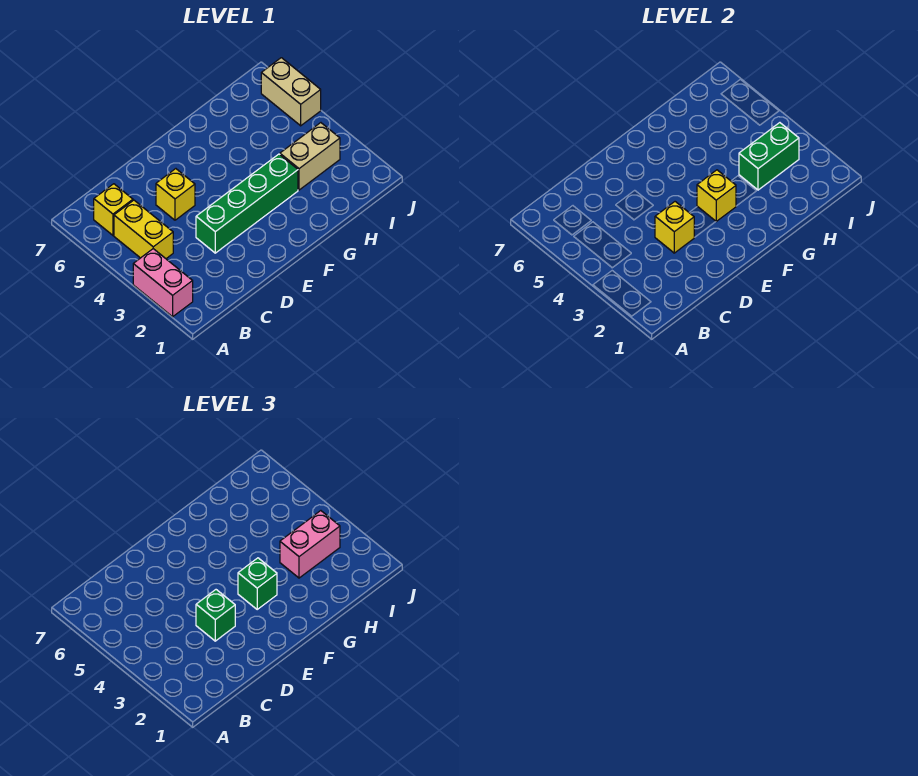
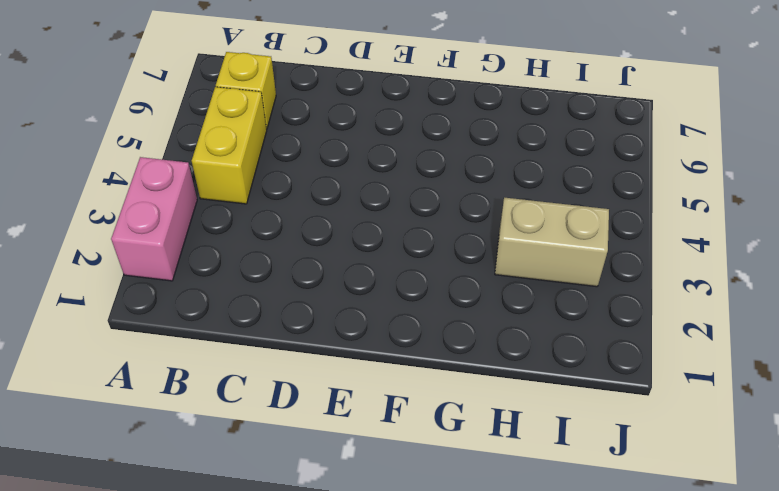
none -> green brick D3:G3 level 1
none -> yellow brick D5 level 1
none -> tan brick J5:J6 level 1

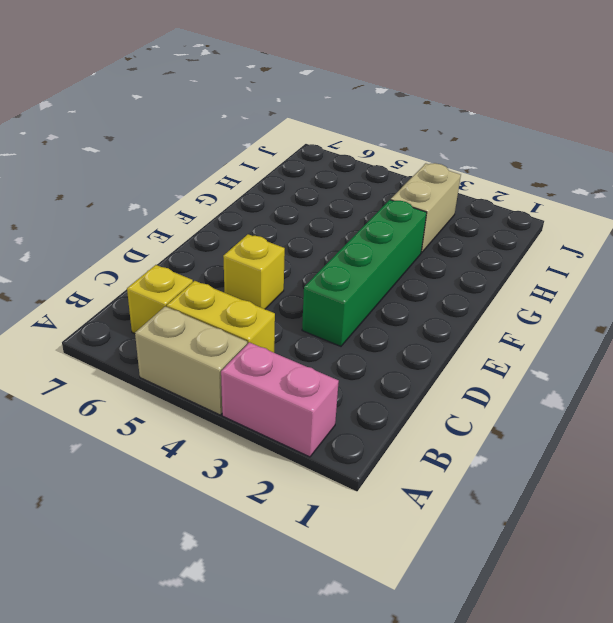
tan brick A4:A5 level 1 -> tan brick J5:J6 level 1
none -> yellow brick D3 level 2
none -> yellow brick F3 level 2
none -> green brick H3:I3 level 2

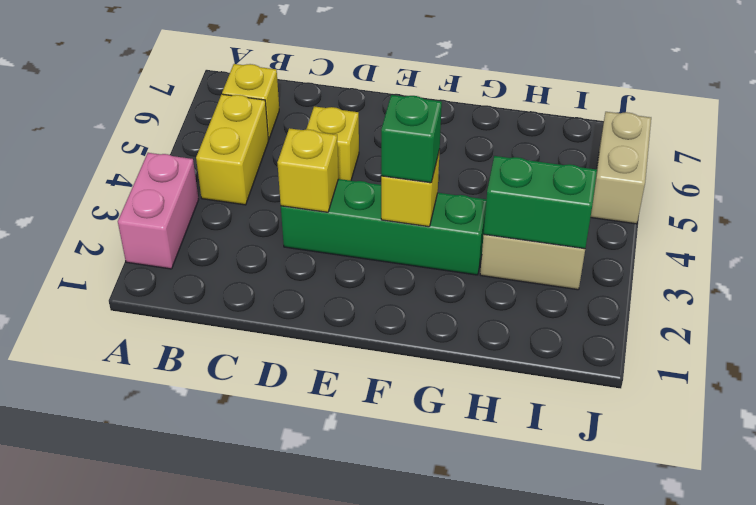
none -> green brick D3 level 3
none -> pink brick H3:I3 level 3

